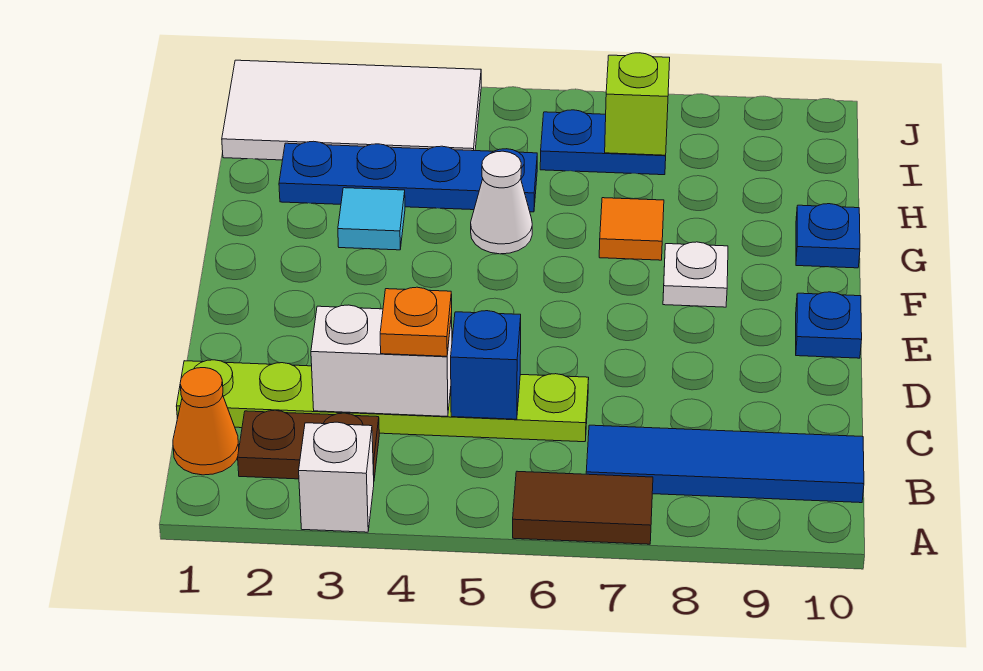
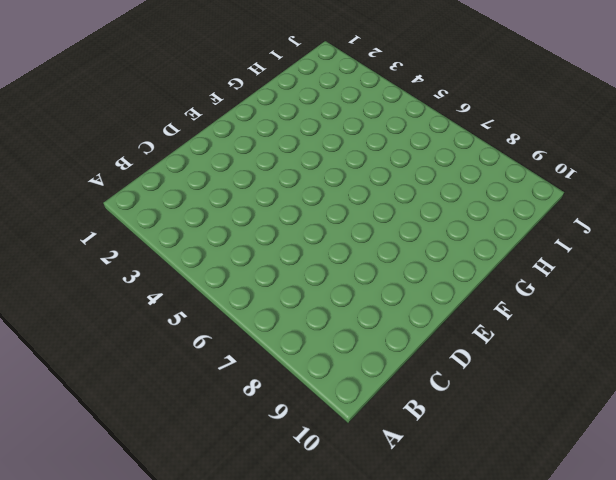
none -> white brick A3 level 1
none -> brown tile A6:A7 level 1
none -> orange cone B1 level 1

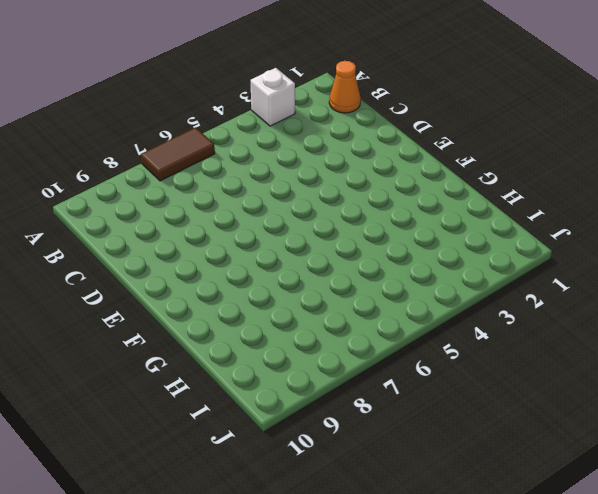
none -> brown plate B2:B3 level 1
none -> blue tile B7:B10 level 1
none -> lime plate C1:C6 level 1

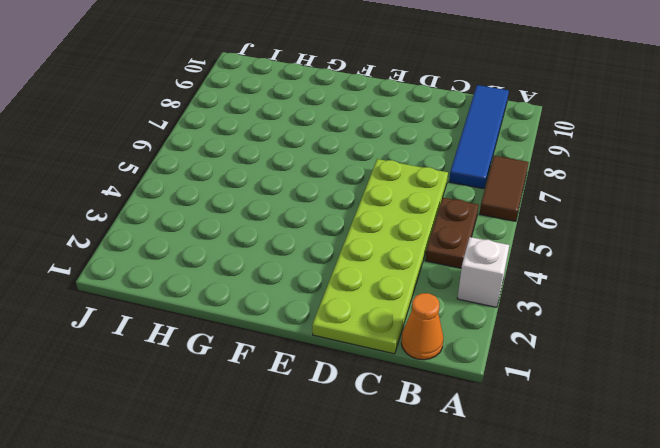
brown plate B4:B5 level 1 -> brown plate B2:B3 level 1
lime plate C1:D6 level 1 -> lime plate C1:C6 level 1
none -> blue plate E10 level 1
none -> white plate F8 level 1
none -> cyan tile G3 level 1

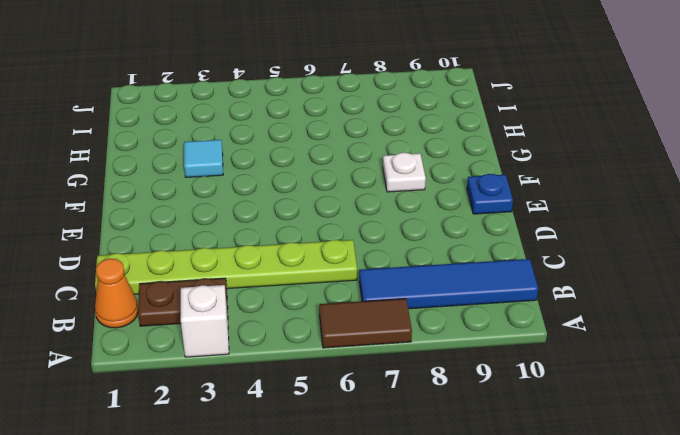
none -> white cone G5 level 1
none -> orange tile G7 level 1
none -> blue plate G10 level 1

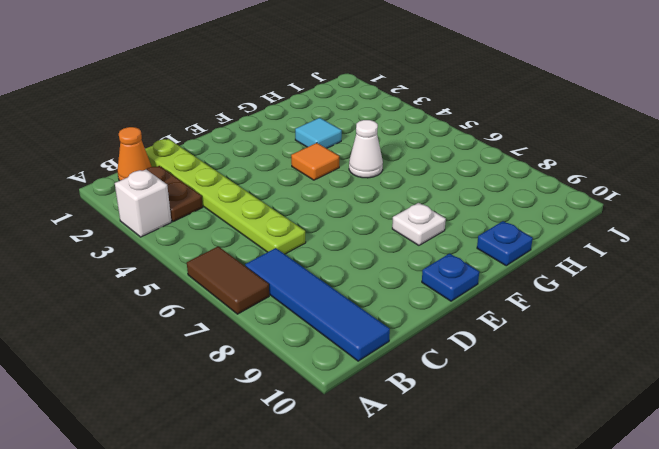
orange tile F4 level 1 -> orange tile G7 level 1
none -> blue plate H2:H5 level 1
none -> white tile I1:J4 level 1
none -> blue plate I6:I7 level 1

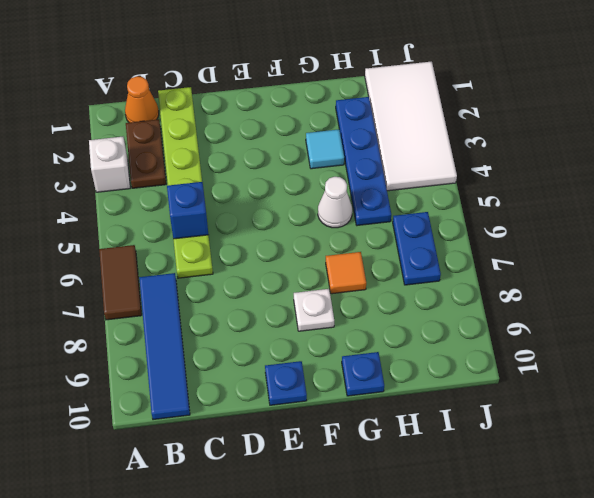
none -> white brick C3:C4 level 2
none -> lime brick I7 level 2
none -> orange plate C4 level 3

